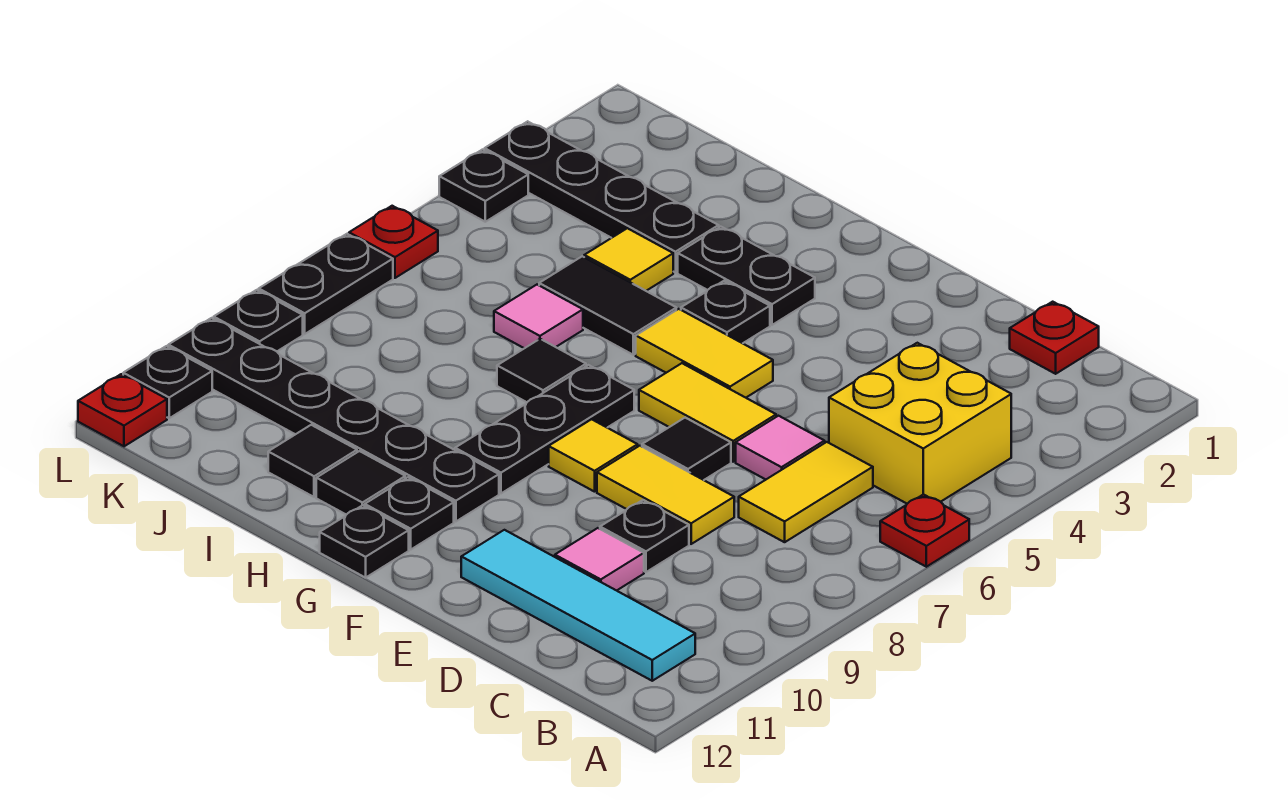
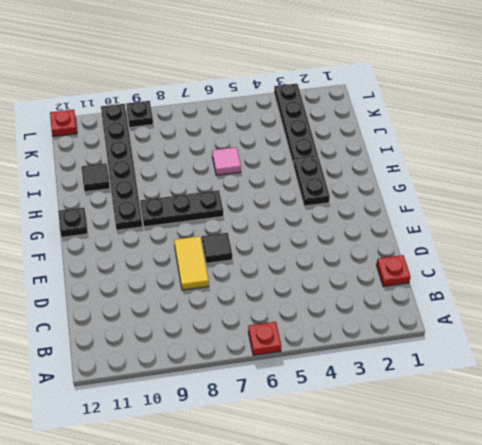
none -> yellow brick B4:C5 level 1
none -> cyan tile B11:E11 level 1
none -> yellow tile C6:C7 level 1
none -> pink tile D6 level 1

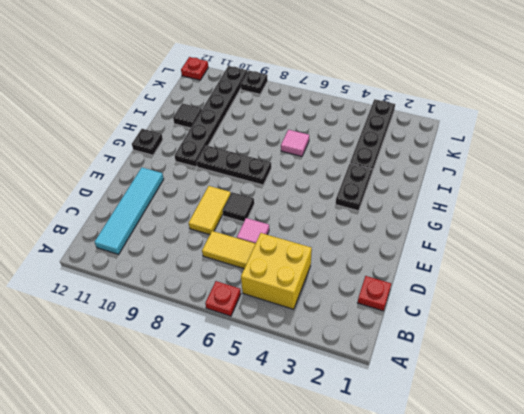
none -> black plate D9 level 1
none -> pink tile D10 level 1
none -> yellow tile E6:F6 level 1
none -> yellow tile F5:G5 level 1

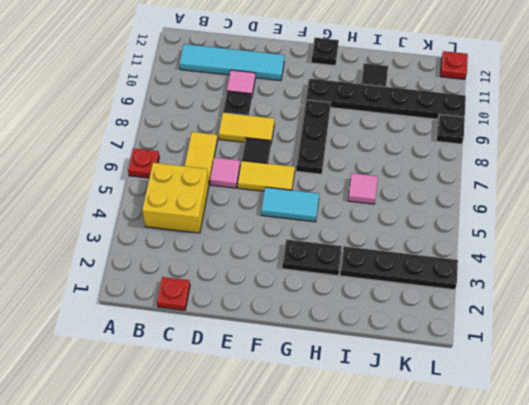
cyan tile F5:G5 level 1 -> yellow tile F5:G5 level 1
none -> yellow tile F8 level 1
none -> black plate G4 level 1
none -> black plate G11 level 1
none -> black tile H5:I5 level 1

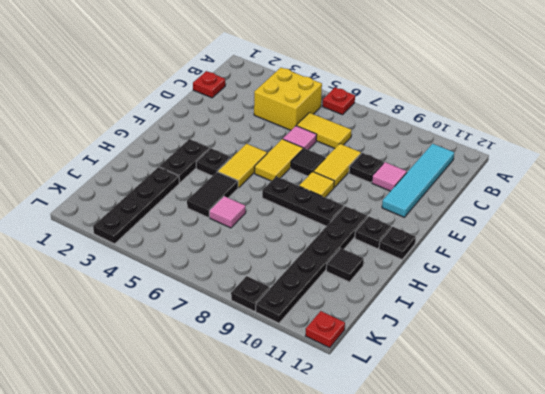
none -> black tile H7 level 1
none -> black tile H11 level 1
none -> yellow tile I4 level 1
none -> black plate L4 level 1

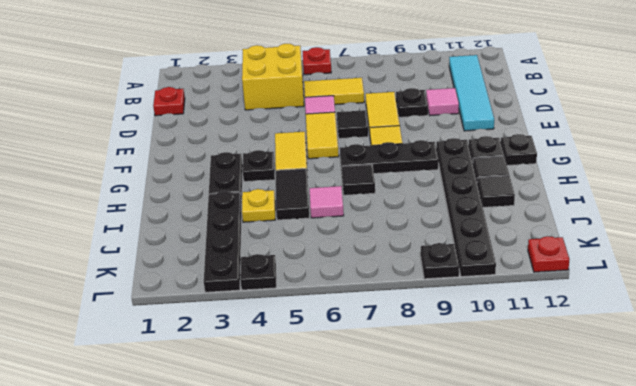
yellow plate I4 level 1 -> yellow tile I4 level 1
none -> red plate L6 level 1
none -> black plate L7:L8 level 1
none -> black plate L11 level 1

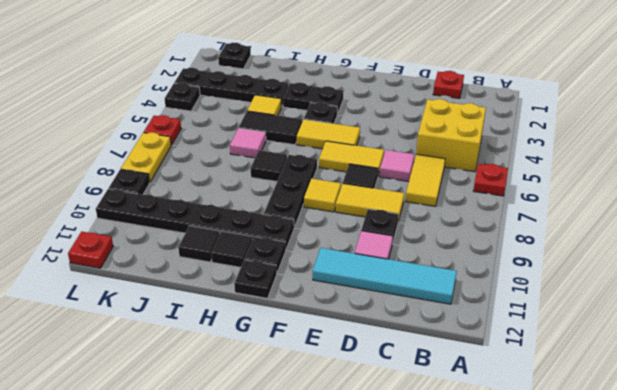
black plate K1 level 1 -> black plate L11 level 1
yellow plate L7:L8 level 1 -> black plate L7:L8 level 1

